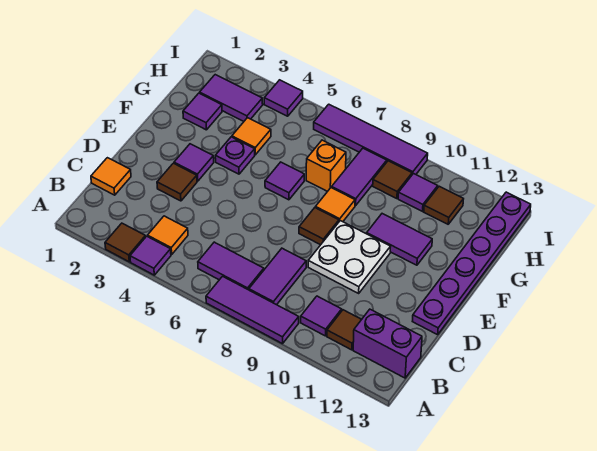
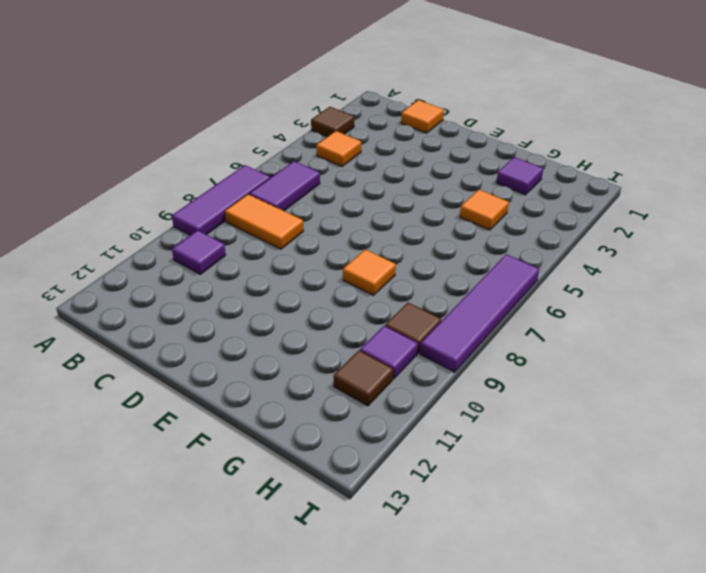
orange tile B8:C8 level 1 -> purple tile B8:C8 level 1
none -> purple tile A4 level 1
none -> brown tile B11 level 1
none -> purple brick B12:B13 level 1

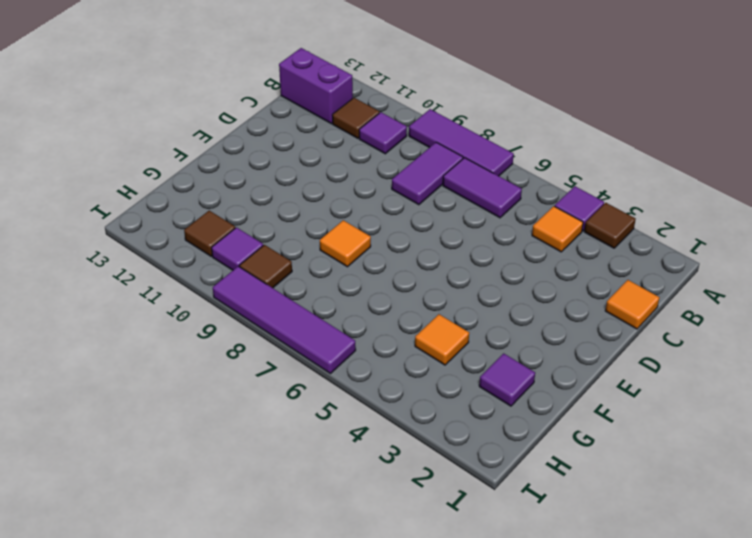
none -> brown tile D3 level 1
none -> white plate D9:E10 level 1
none -> purple plate D13:I13 level 1

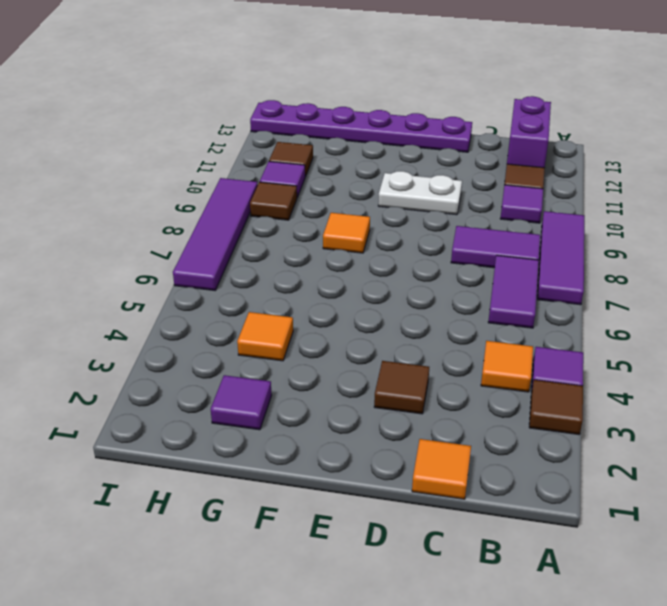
white plate D10:E10 level 1 -> white plate D9:E10 level 1
none -> purple tile E3 level 1
none -> brown tile E8 level 1
none -> purple plate F4 level 1

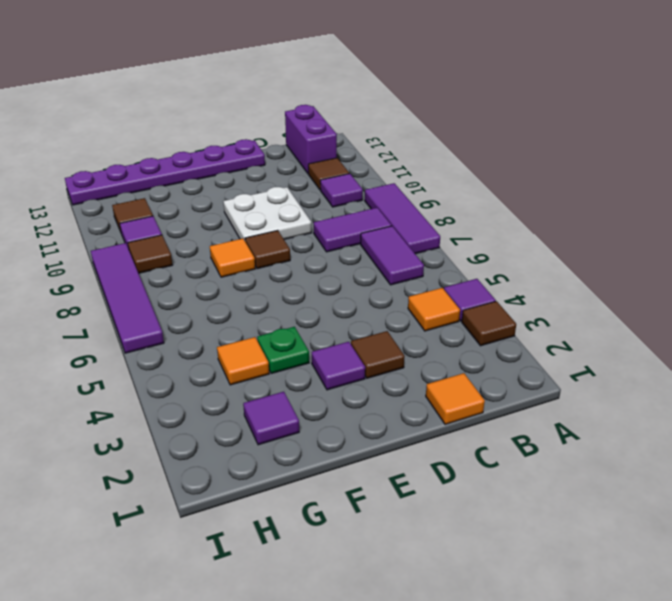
green plate F4 level 1 -> purple plate F4 level 1
none -> purple tile F6 level 1
none -> purple tile F10:F11 level 1
none -> orange brick G7 level 1

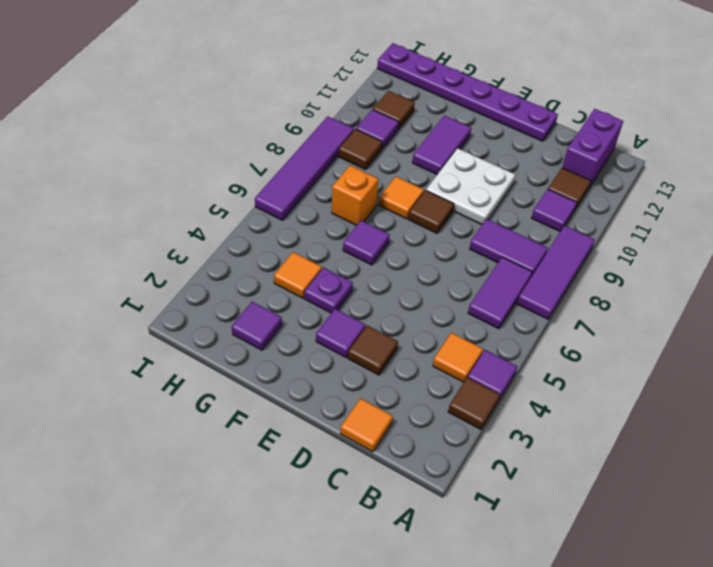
none -> purple tile G8:H8 level 1
none -> purple tile H2:H3 level 1
none -> purple tile I4 level 1

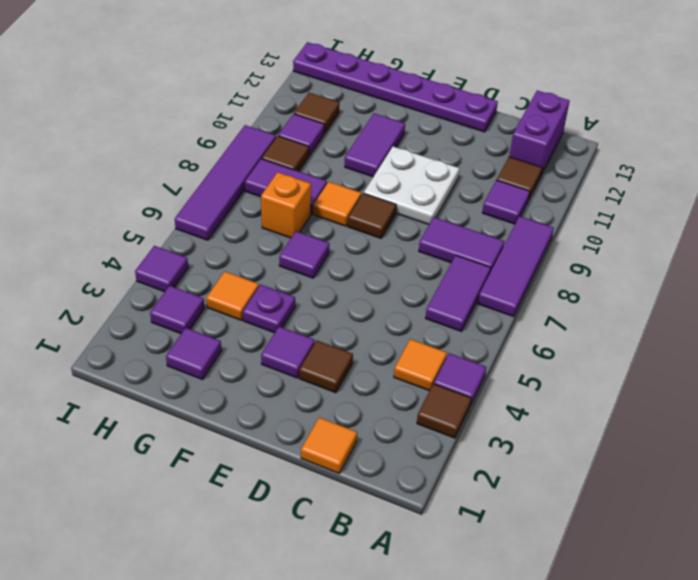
purple tile H3 level 1 -> purple tile H2:H3 level 1

